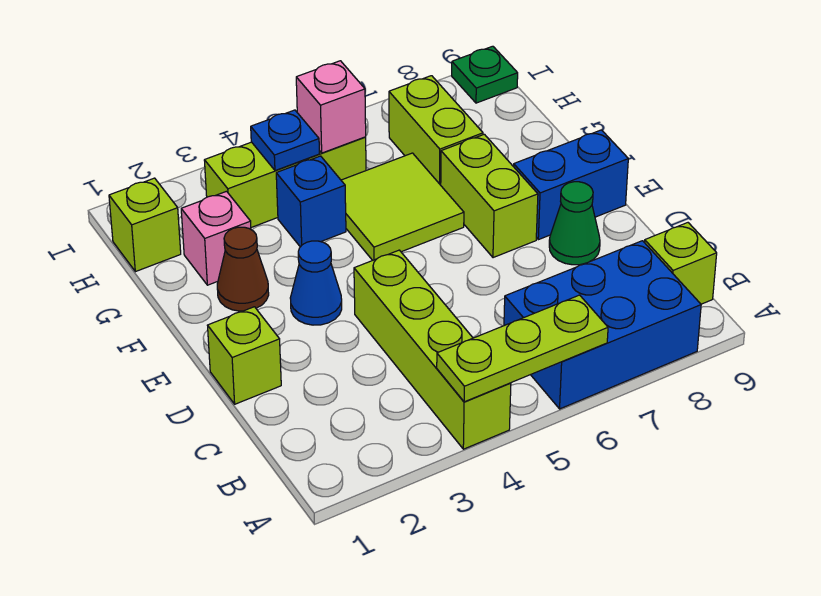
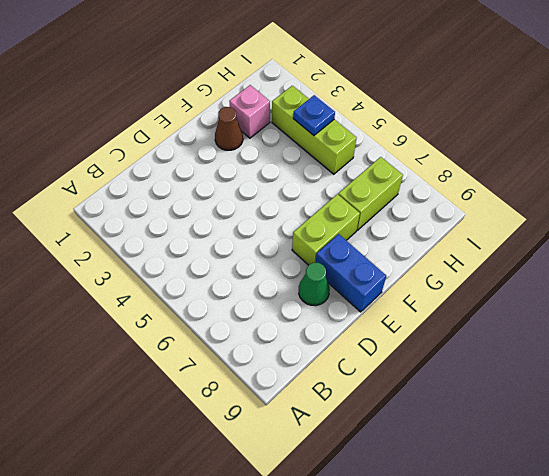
none -> lime brick A4:D4 level 1
none -> blue brick A6:B8 level 1
none -> lime brick B9 level 1

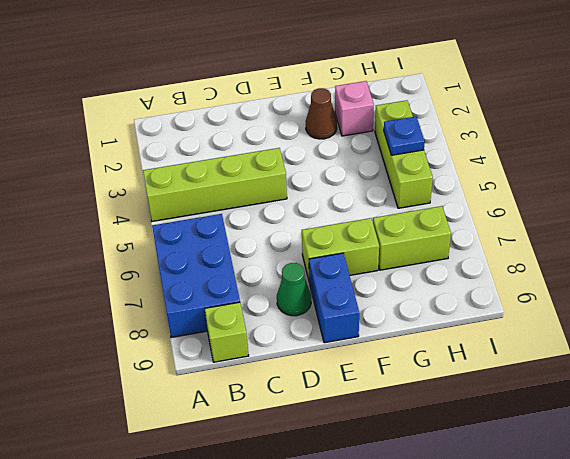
none -> lime brick D1 level 1
none -> blue cone E3 level 1
none -> lime tile F5:G6 level 1

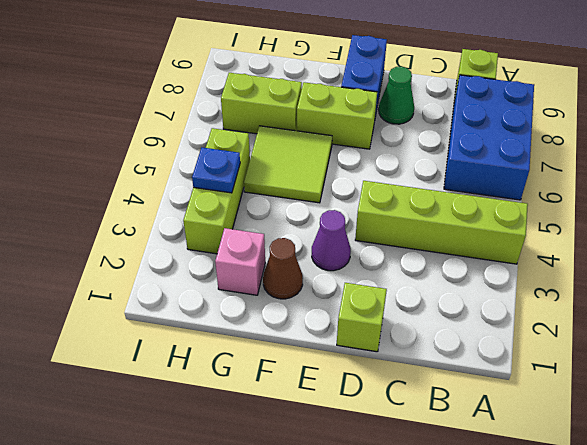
purple cone E3 level 1 -> blue cone E3 level 1
none -> blue brick G4 level 1
none -> lime brick H1 level 1
none -> green plate I9 level 1

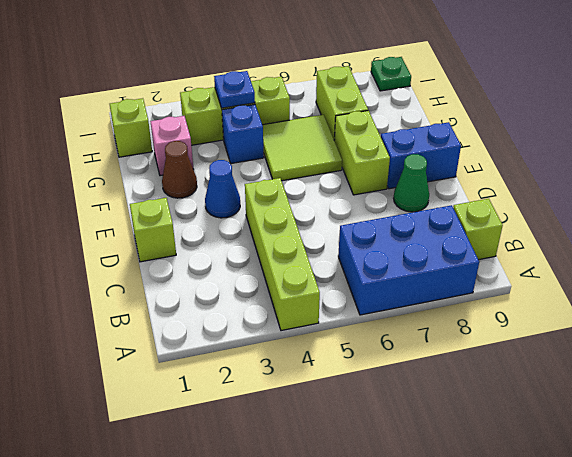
none -> lime plate A4:A6 level 2
none -> pink brick H5 level 2

